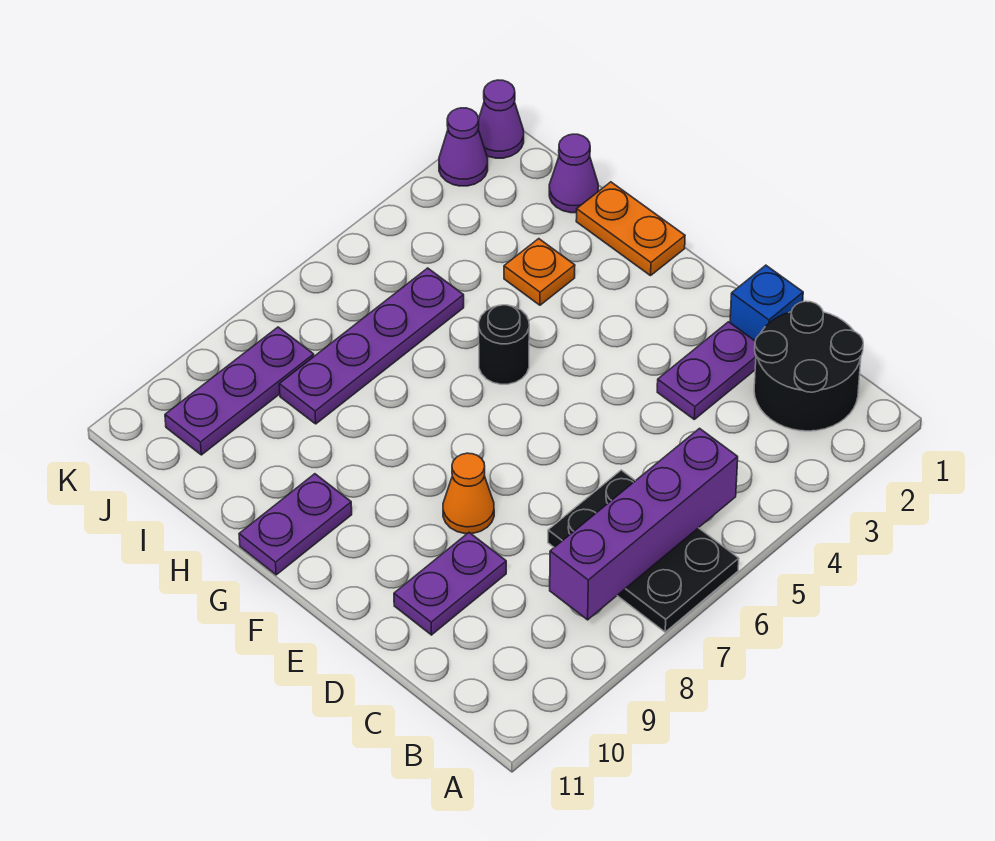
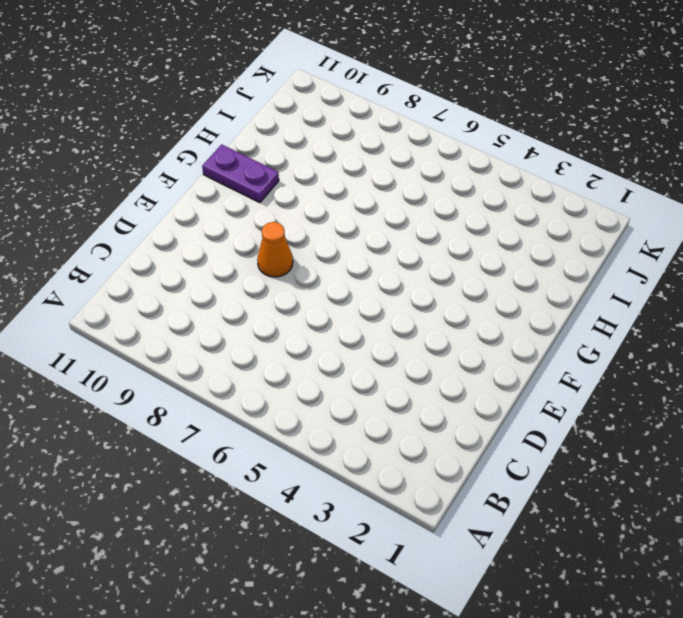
none -> black plate A6:C7 level 1
none -> black round brick B1:C2 level 1
none -> blue brick D1 level 1

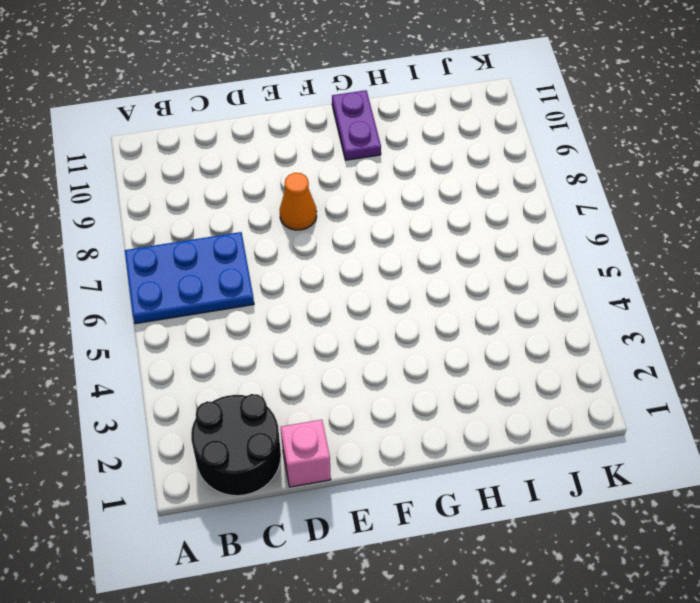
blue plate A6:C7 level 1 -> black plate A6:C7 level 1
pink brick D1 level 1 -> blue brick D1 level 1
none -> purple plate D2:D3 level 1
none -> purple plate D9:D10 level 1
none -> orange plate G1:H1 level 1

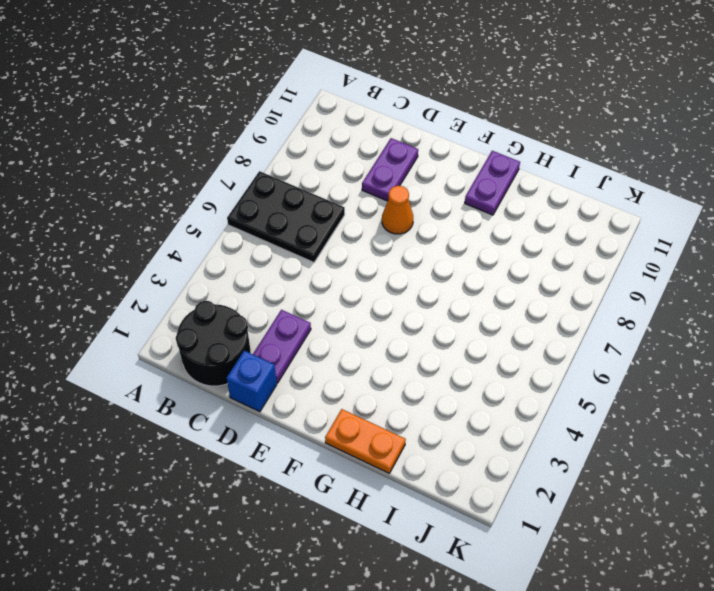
none -> black round brick G5 level 1
none -> orange plate H3 level 1
none -> purple cone I1 level 1

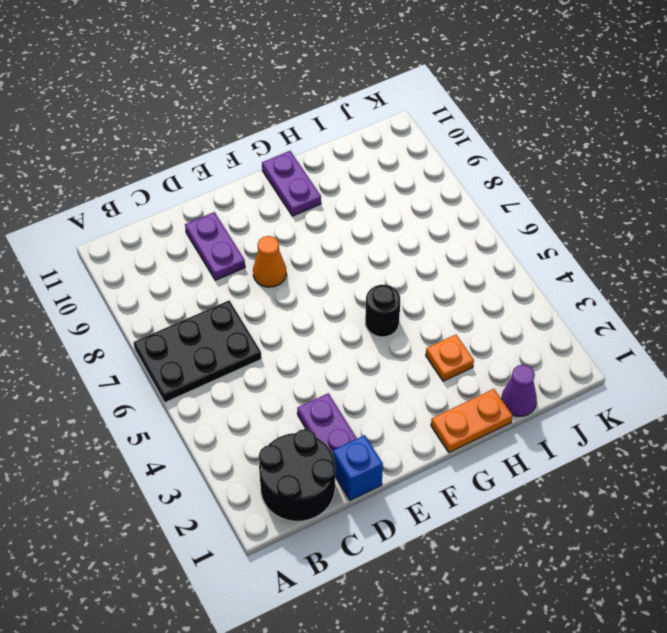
none -> purple plate I5:I8 level 1
none -> purple plate J8:J10 level 1
none -> purple cone K1 level 1

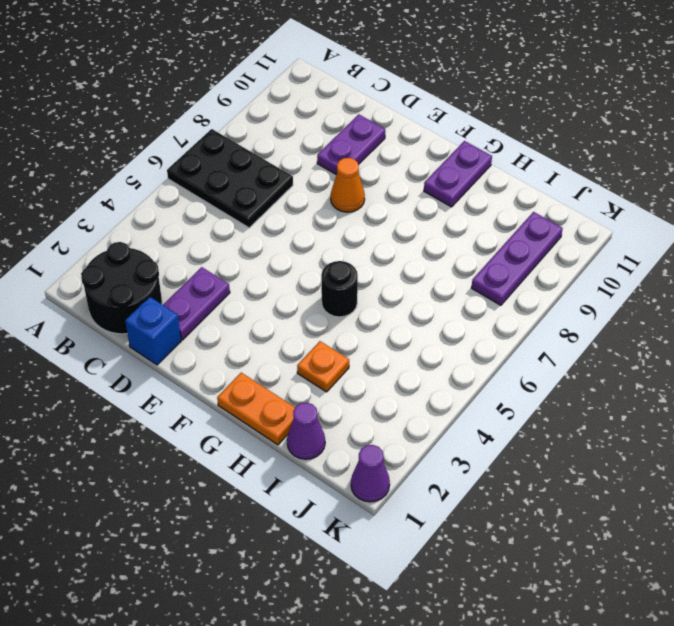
none -> purple plate I5:I8 level 1
none -> purple cone K2 level 1
none -> purple brick B5:B8 level 2

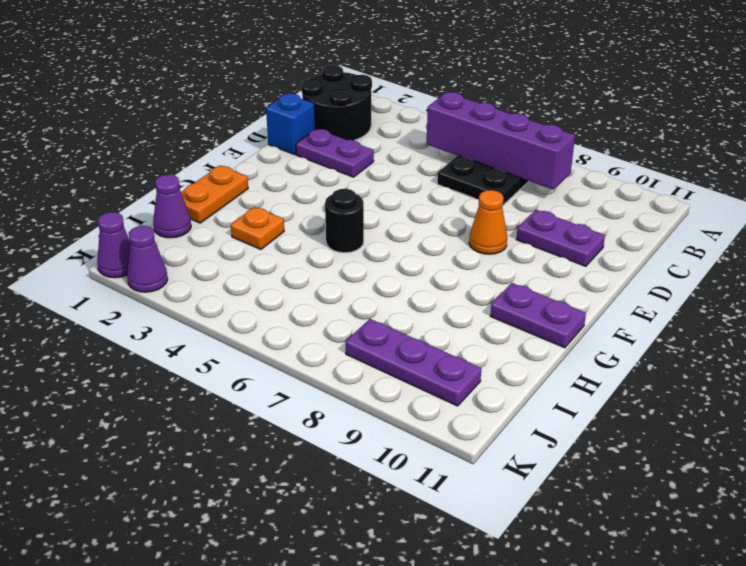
none -> purple plate I5:I8 level 1

